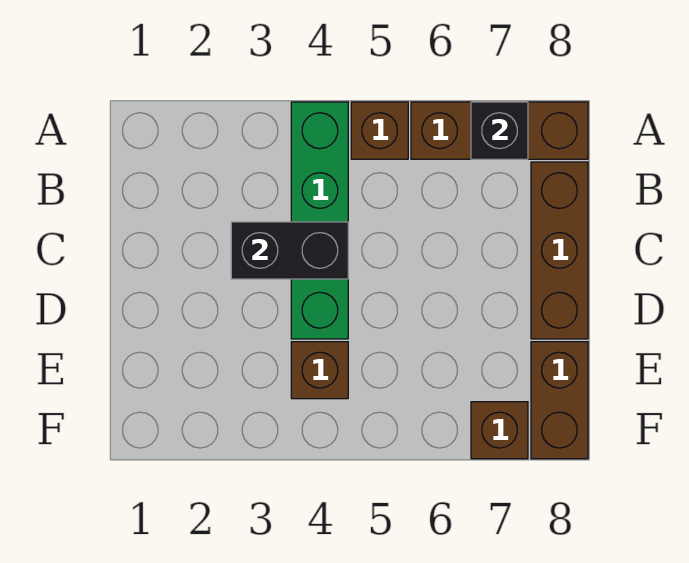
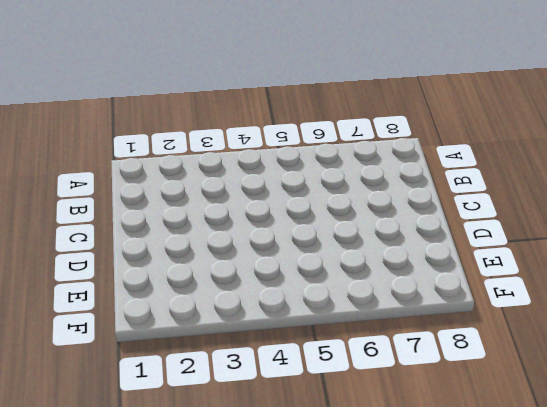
none -> green brick A4:D4 level 1
none -> brown brick A5 level 1

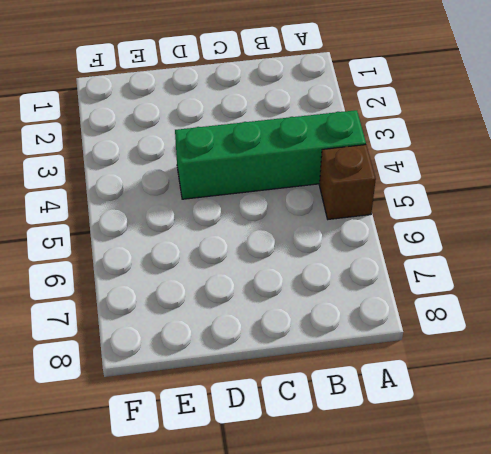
none -> brown brick A6:A8 level 1
none -> brown brick B8:D8 level 1

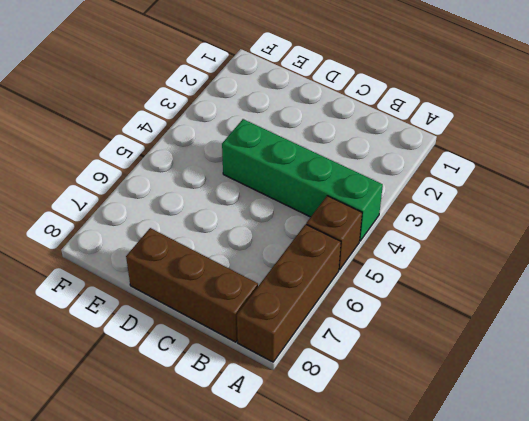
none -> brown brick E4 level 1
none -> brown brick E8:F8 level 1

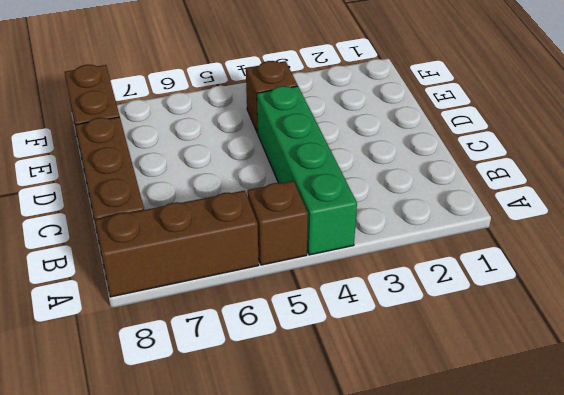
none -> brown brick F7 level 1
none -> black brick A7 level 2

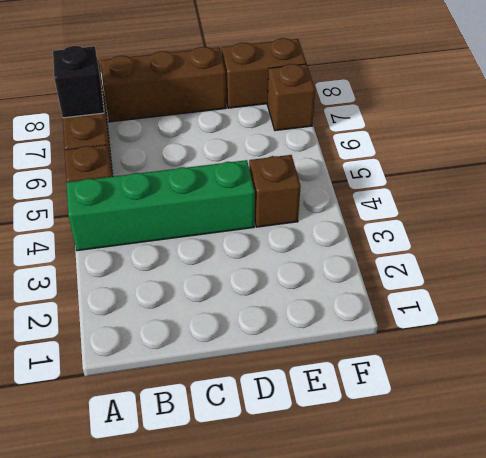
none -> black brick C3:C4 level 2

